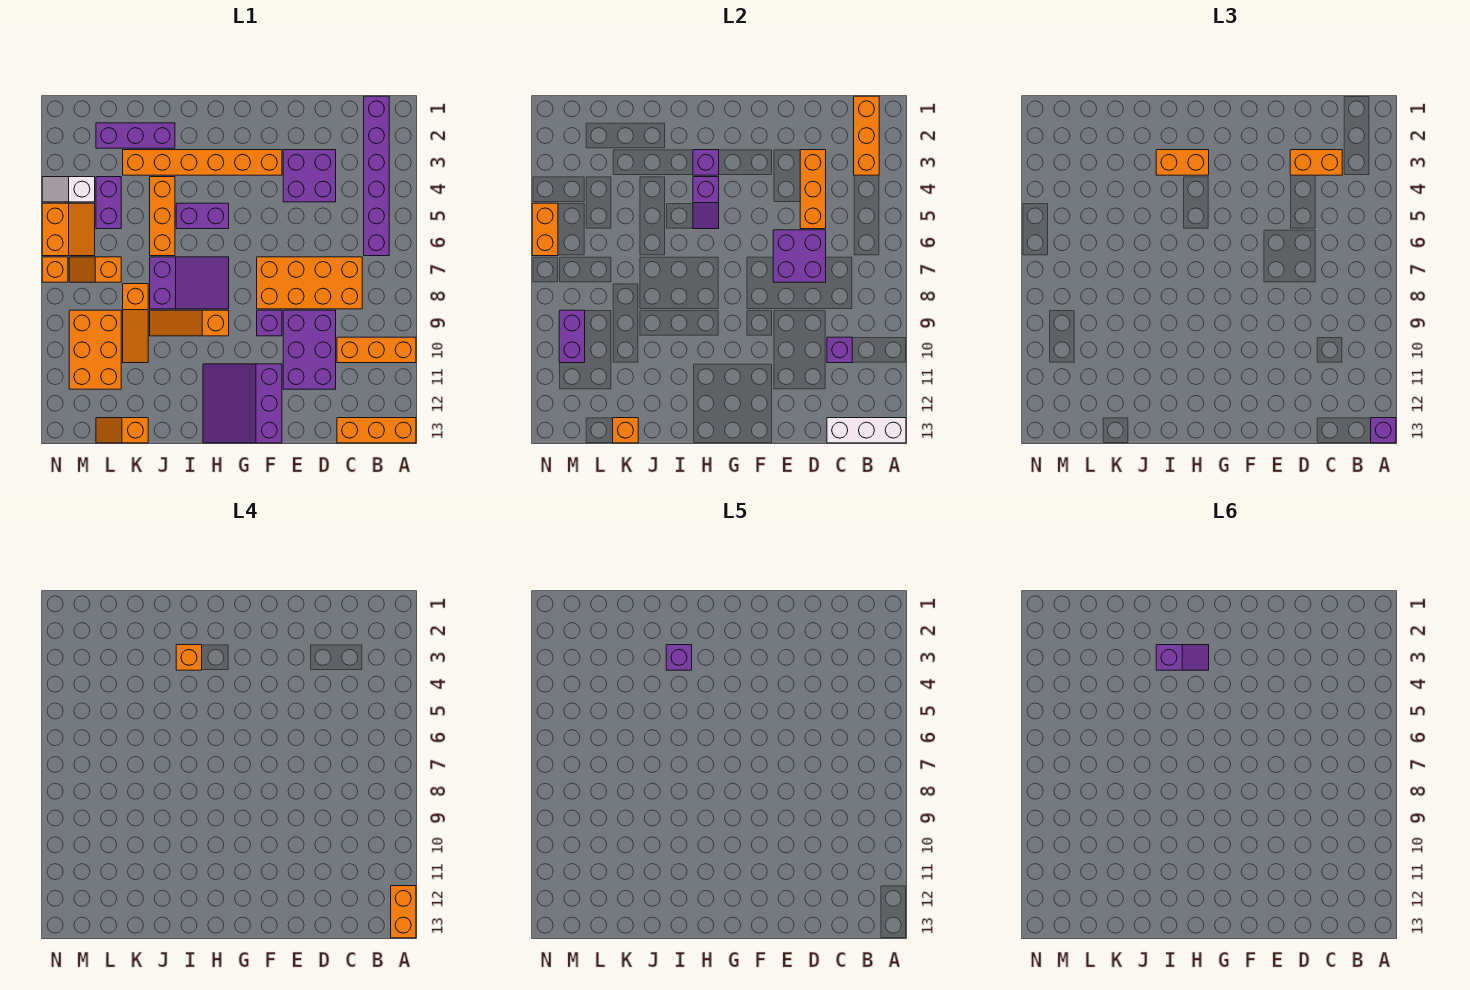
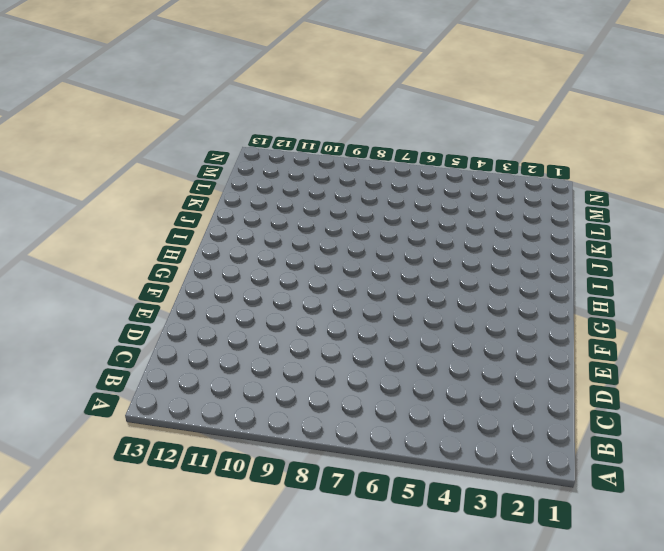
none -> orange brick A10:C10 level 1
none -> orange brick A13:C13 level 1
none -> purple brick B1:B6 level 1
none -> orange brick C7:F8 level 1

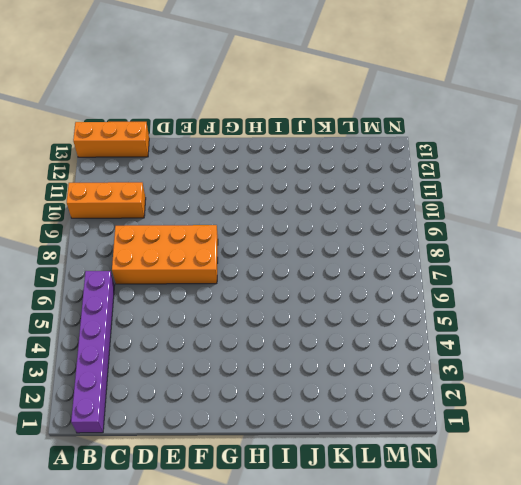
none -> purple brick D3:E4 level 1
none -> purple brick D9:E11 level 1
none -> orange brick F3:K3 level 1
none -> purple brick F9 level 1

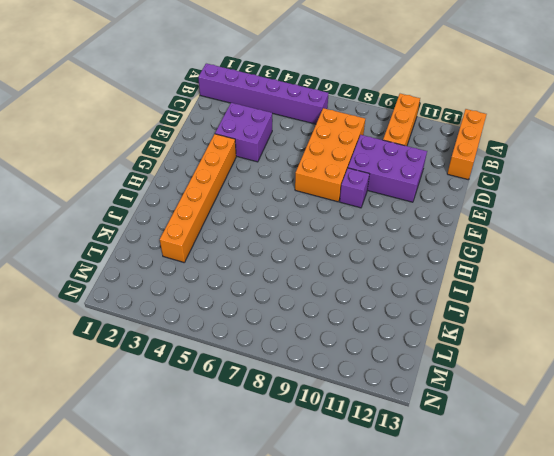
none -> purple slope F11:H13 level 1 top F
none -> purple brick H5:I5 level 1
none -> purple slope H7:J8 level 1 top J
none -> orange slope H9:J9 level 1 top H

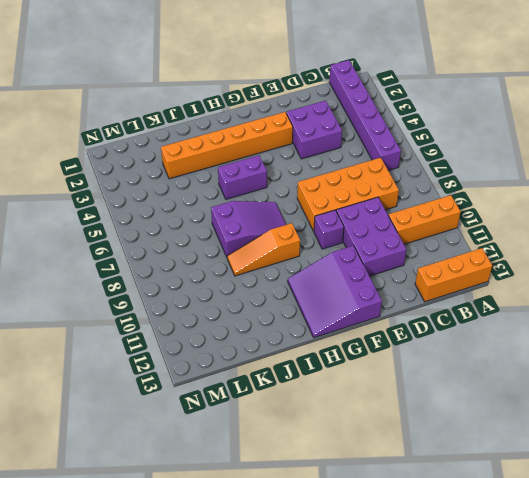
none -> purple brick J2:L2 level 1
none -> orange brick J4:J6 level 1
none -> orange slope K8:K10 level 1 top 8
none -> orange slope K13:L13 level 1 top K

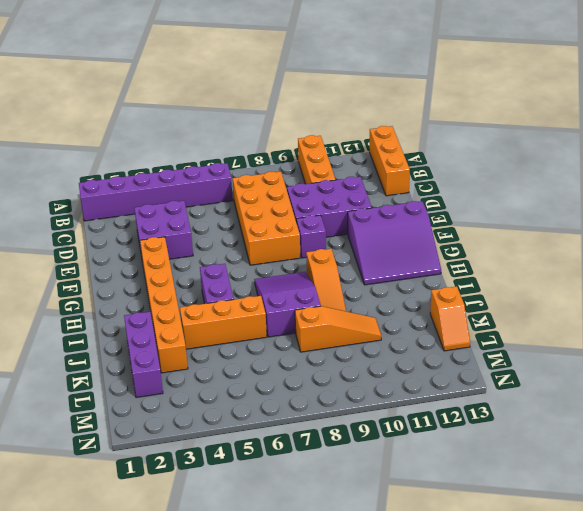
none -> purple brick L4:L5 level 1
none -> orange slope L7:M7 level 1 top L
none -> orange brick L9:M11 level 1
none -> white slope M4:N4 level 1 top M

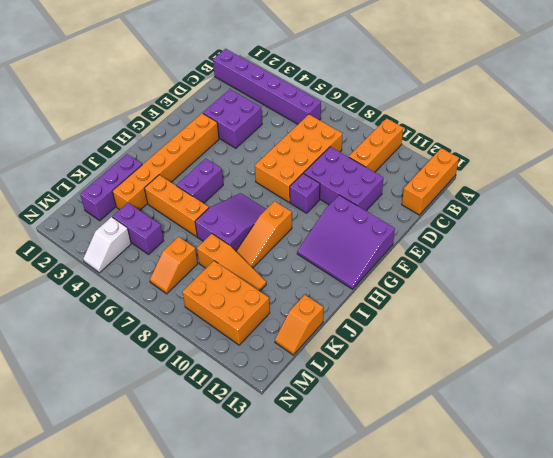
none -> orange slope M5:N6 level 1 top N
none -> orange brick N7 level 1
none -> white brick A13:C13 level 2
none -> orange brick B1:B3 level 2

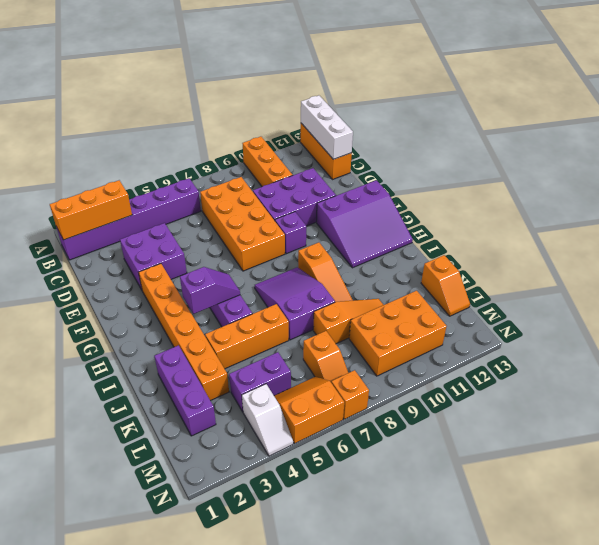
none -> purple brick C10 level 2
none -> orange brick D3:D5 level 2
none -> purple brick D6:E7 level 2
none -> purple brick H3 level 2

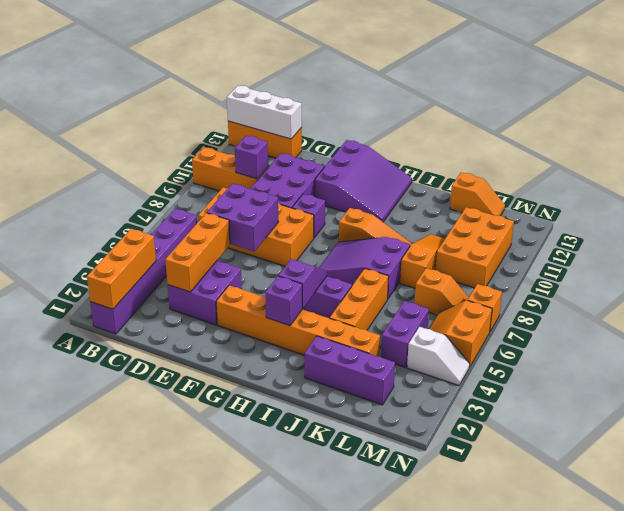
none -> orange brick K13 level 2
none -> purple brick M9:M10 level 2
none -> orange brick N5:N6 level 2
none -> purple brick A13 level 3

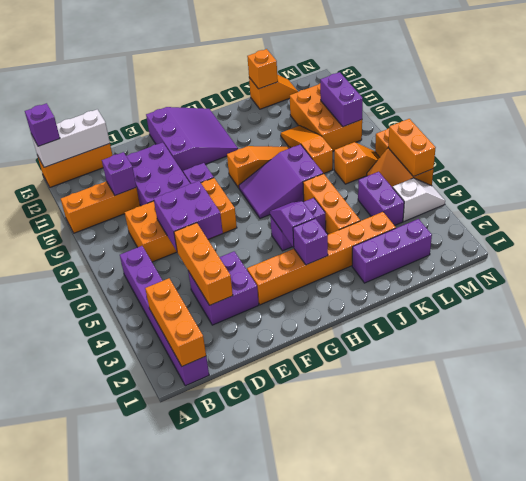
none -> orange brick C3:D3 level 3
none -> orange brick H3:I3 level 3
none -> orange brick A12:A13 level 4
none -> orange brick I3 level 4

